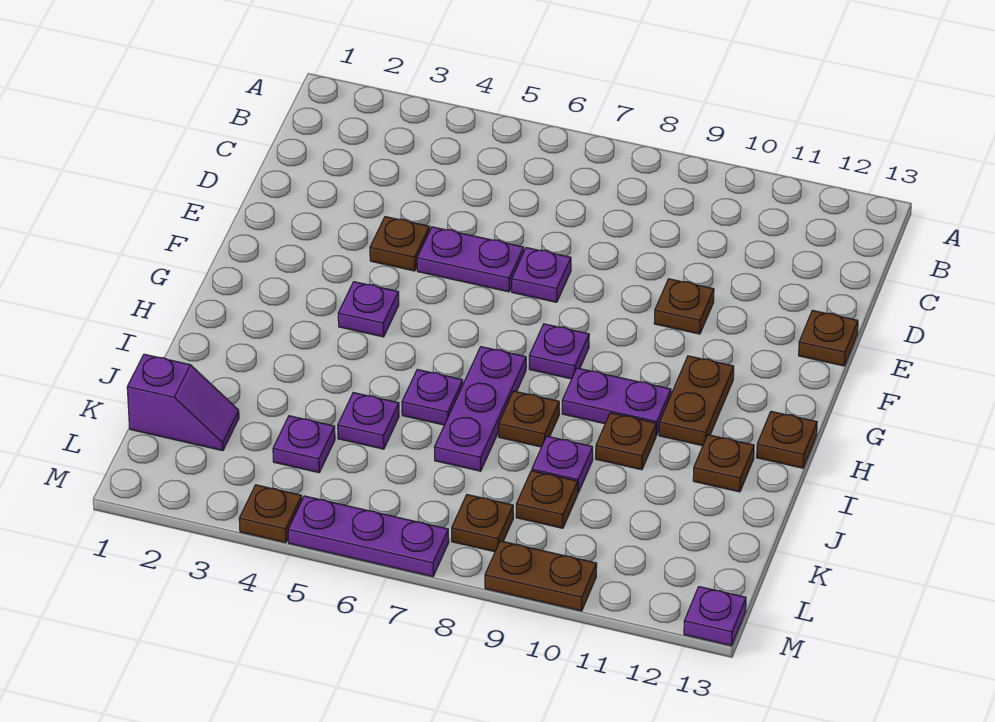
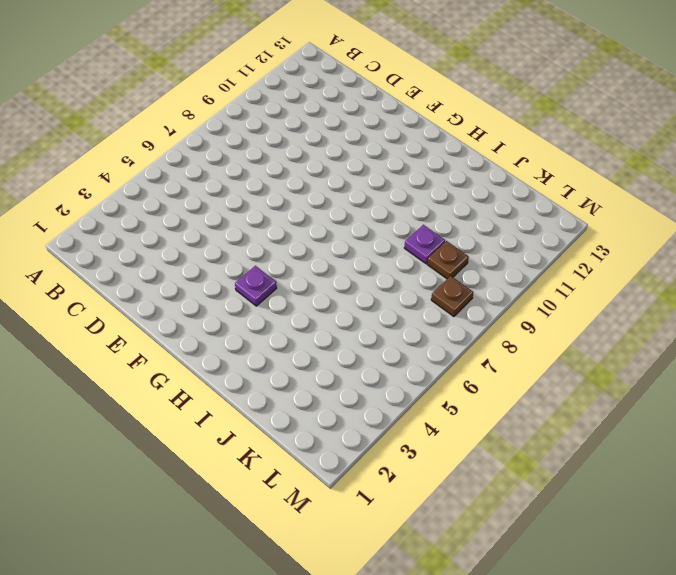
none -> brown plate E4 level 1
none -> purple plate E5:E6 level 1
none -> purple plate E7 level 1

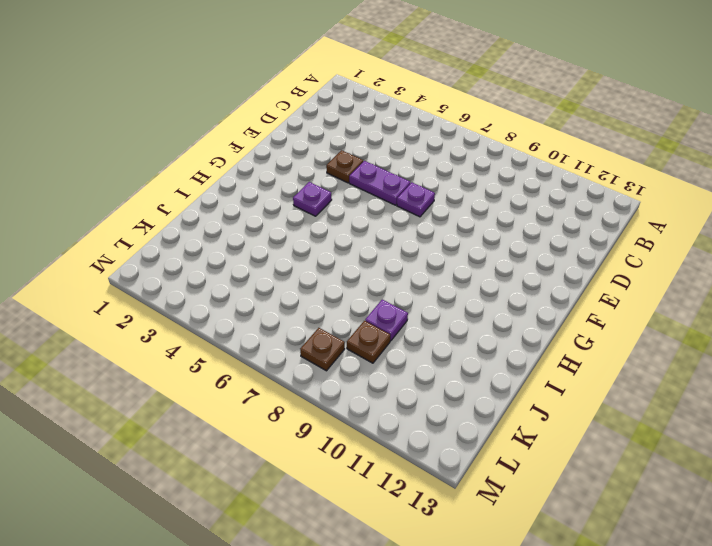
none -> brown plate E10 level 1
none -> brown plate E13 level 1
none -> purple plate G8 level 1

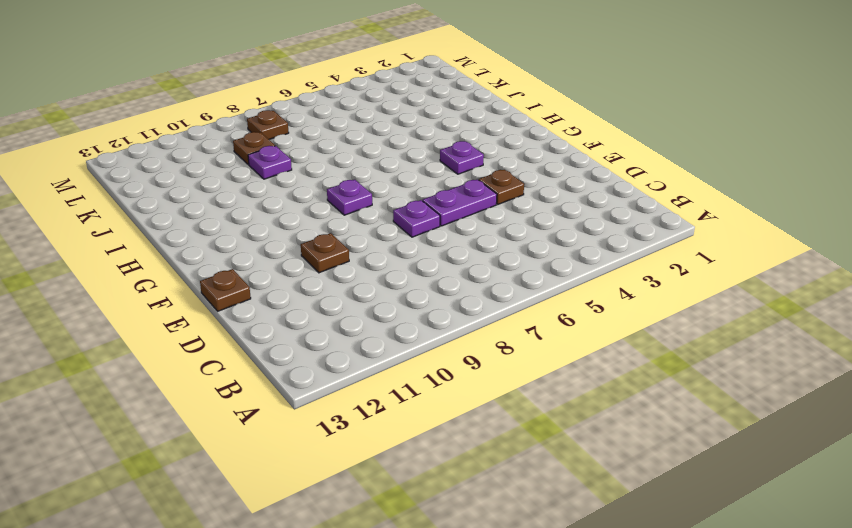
none -> brown plate G11:H11 level 1
none -> purple plate H7:J7 level 1
none -> purple plate H9:H10 level 1

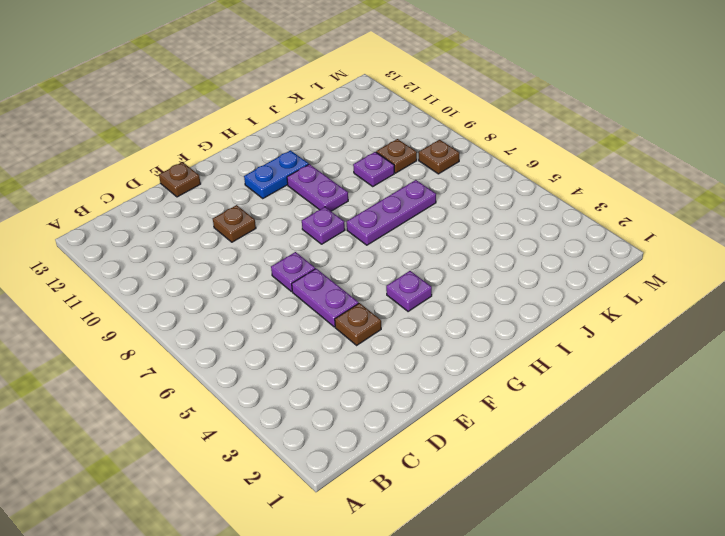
blue plate G11:H11 level 1 -> brown plate G11:H11 level 1
none -> brown plate H13 level 1
none -> purple plate I6 level 1
none -> brown plate I8 level 1

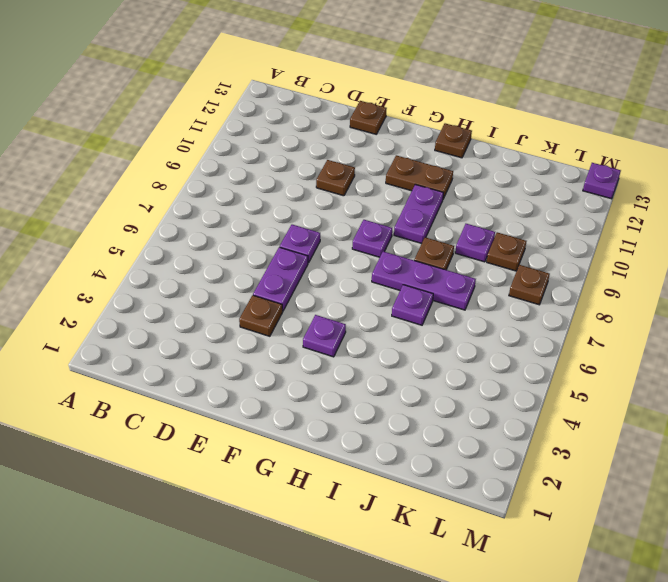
none -> brown plate I10 level 1
none -> brown plate I12 level 1
none -> purple plate J5 level 1

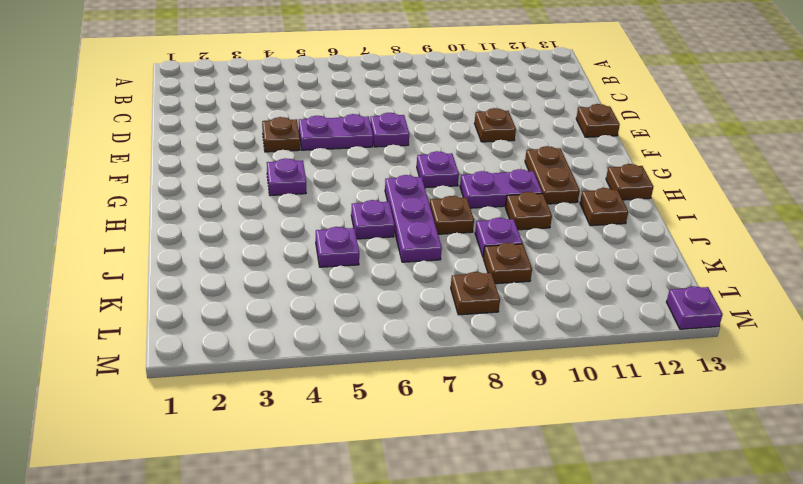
none -> purple slope K1:K2 level 1 top 1
none -> purple plate K4 level 1
none -> brown plate M4 level 1

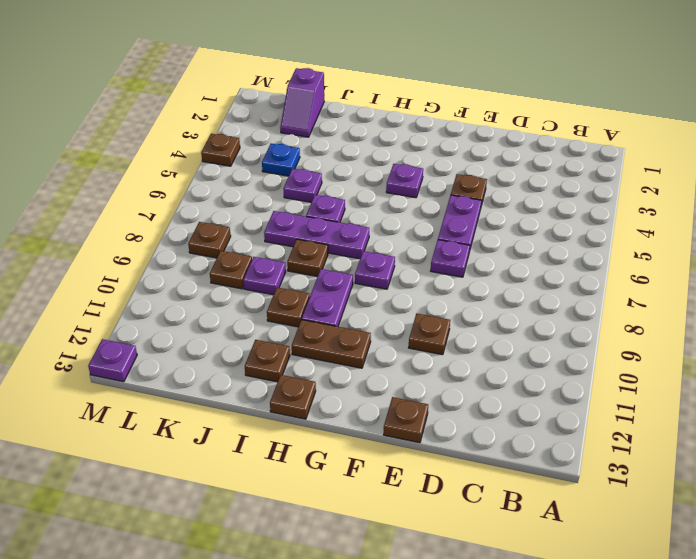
blue plate K4 level 1 -> purple plate K4 level 1
none -> purple plate M5:M7 level 1
none -> brown plate M9:M10 level 1

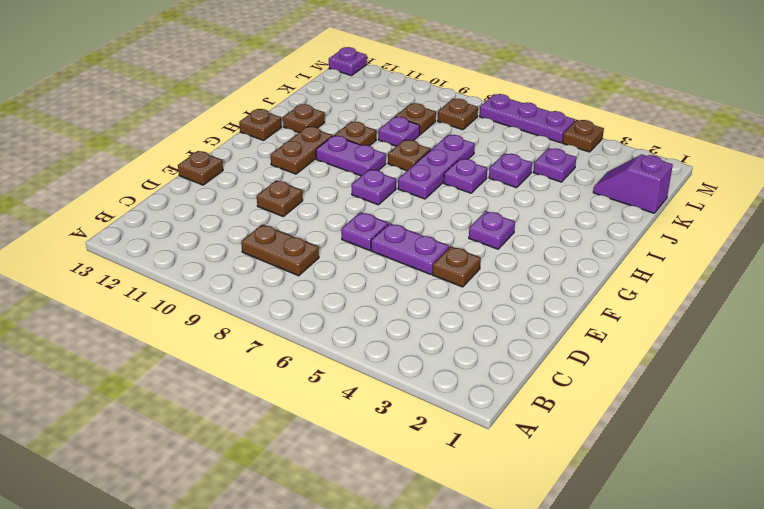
brown plate C8:C9 level 1 -> brown plate M9:M10 level 1

